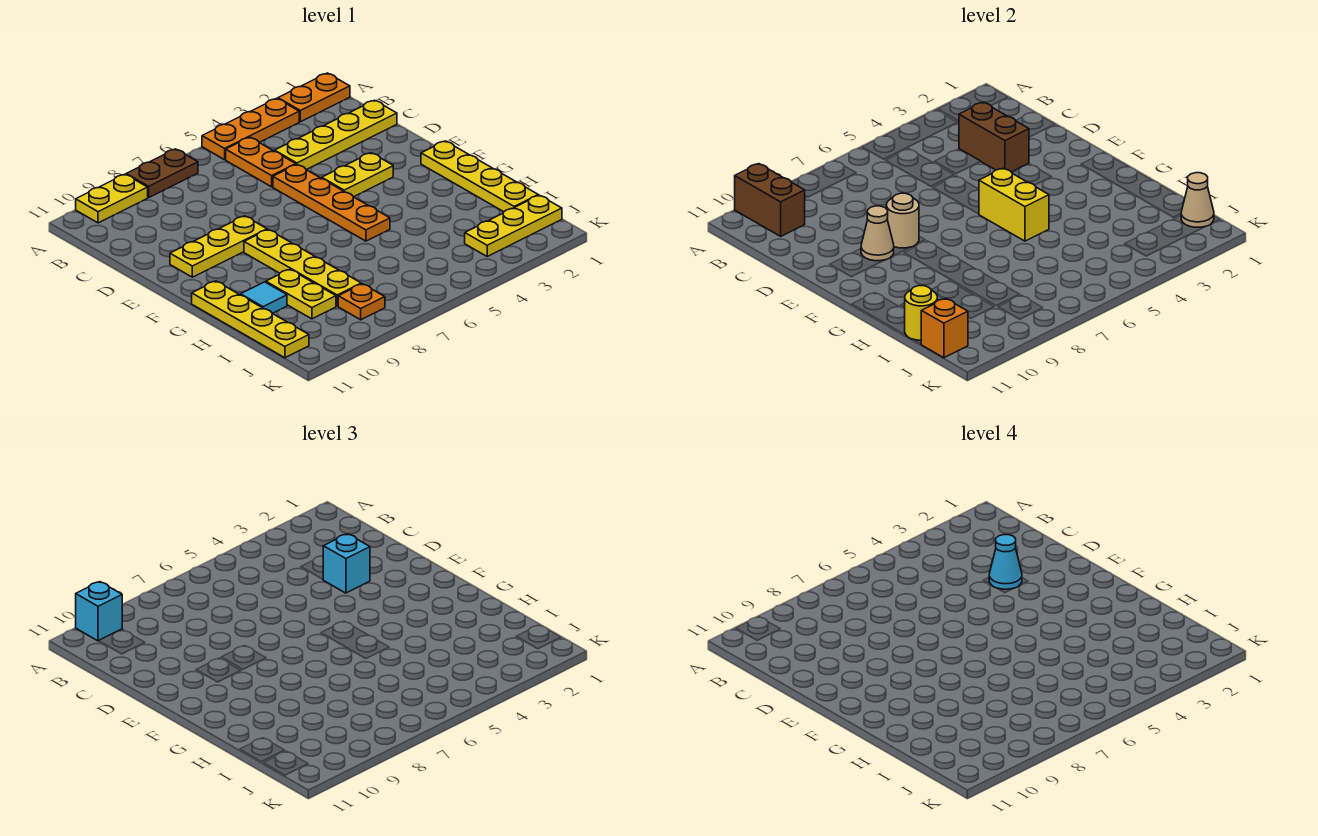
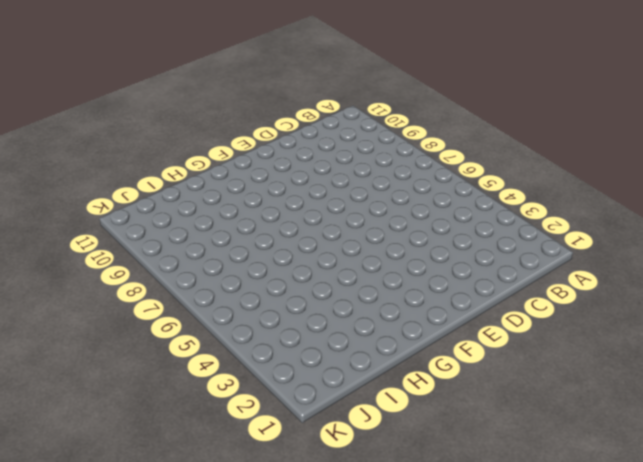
none -> orange plate A1:A2 level 1
none -> orange plate A3:A5 level 1
none -> brown plate A7:A8 level 1

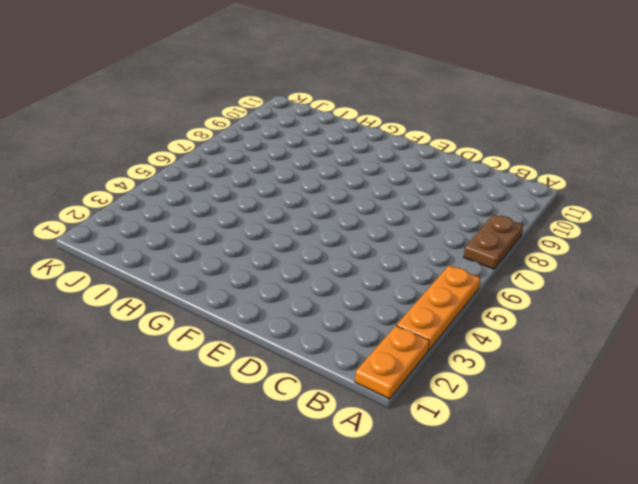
none -> yellow plate A9:A10 level 1
none -> orange plate B5:C5 level 1
none -> yellow plate C1:C4 level 1

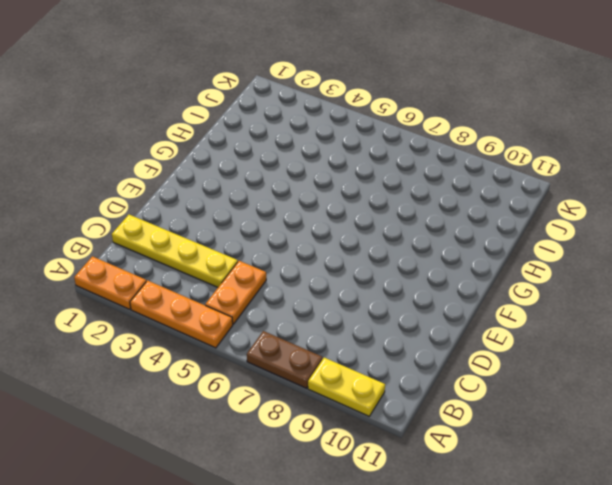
none -> orange plate D5:G5 level 1
none -> yellow plate E3:E4 level 1
none -> yellow plate E8:E10 level 1

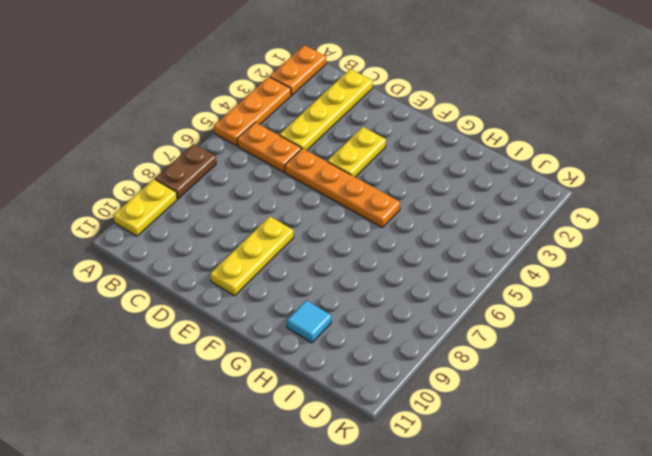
none -> yellow plate F1:I1 level 1
none -> yellow plate F8:I8 level 1
none -> yellow plate G11:J11 level 1

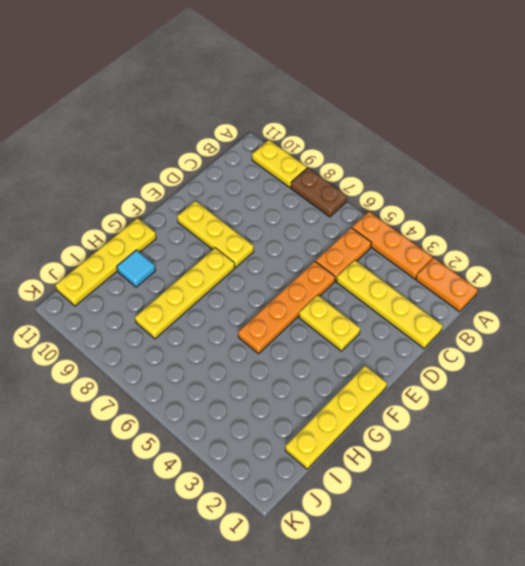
none -> yellow plate H9:I9 level 1
none -> yellow plate J1:J3 level 1
none -> orange plate J8 level 1

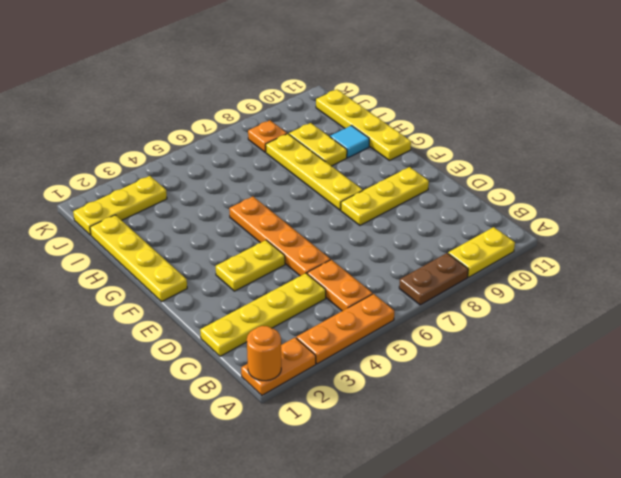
orange round brick A1 level 2 -> none
none -> brown brick A10:B10 level 2
none -> brown brick C3:D3 level 2
none -> tan round brick E8 level 2

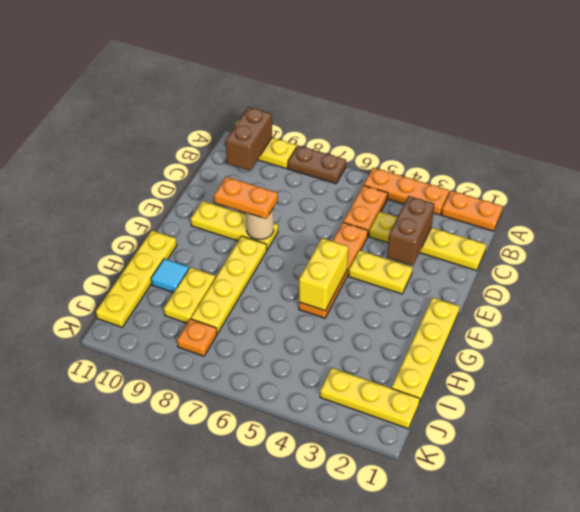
orange plate E8:E9 level 3 -> none
none -> tan cone E9 level 2
none -> yellow round brick I11 level 2
none -> tan cone J1 level 2

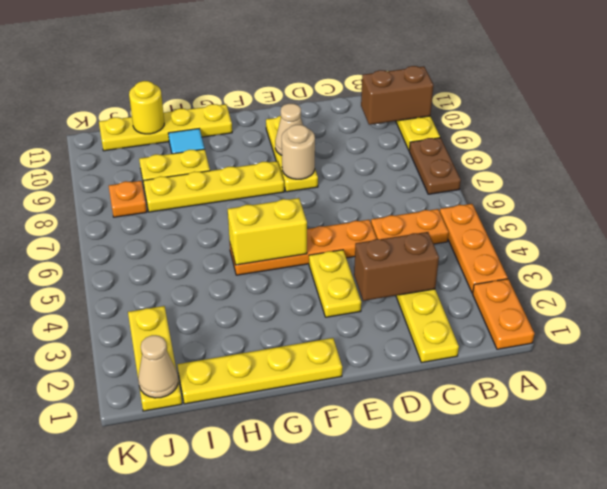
none -> orange brick J11 level 2
none -> cyan brick A10 level 3
none -> cyan brick D3 level 3

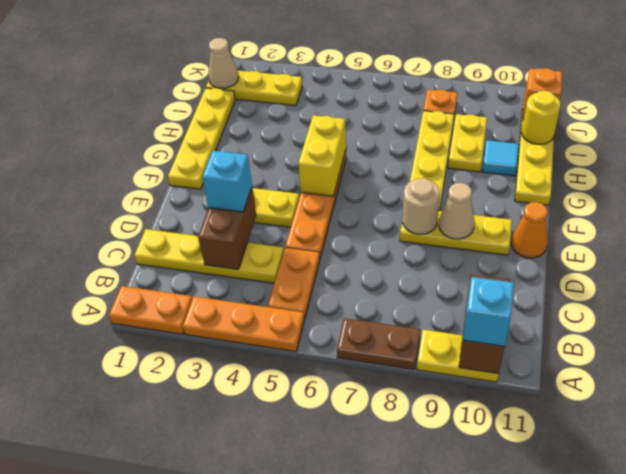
orange cone E11 level 1 -> none
none -> cyan cone D3 level 4

